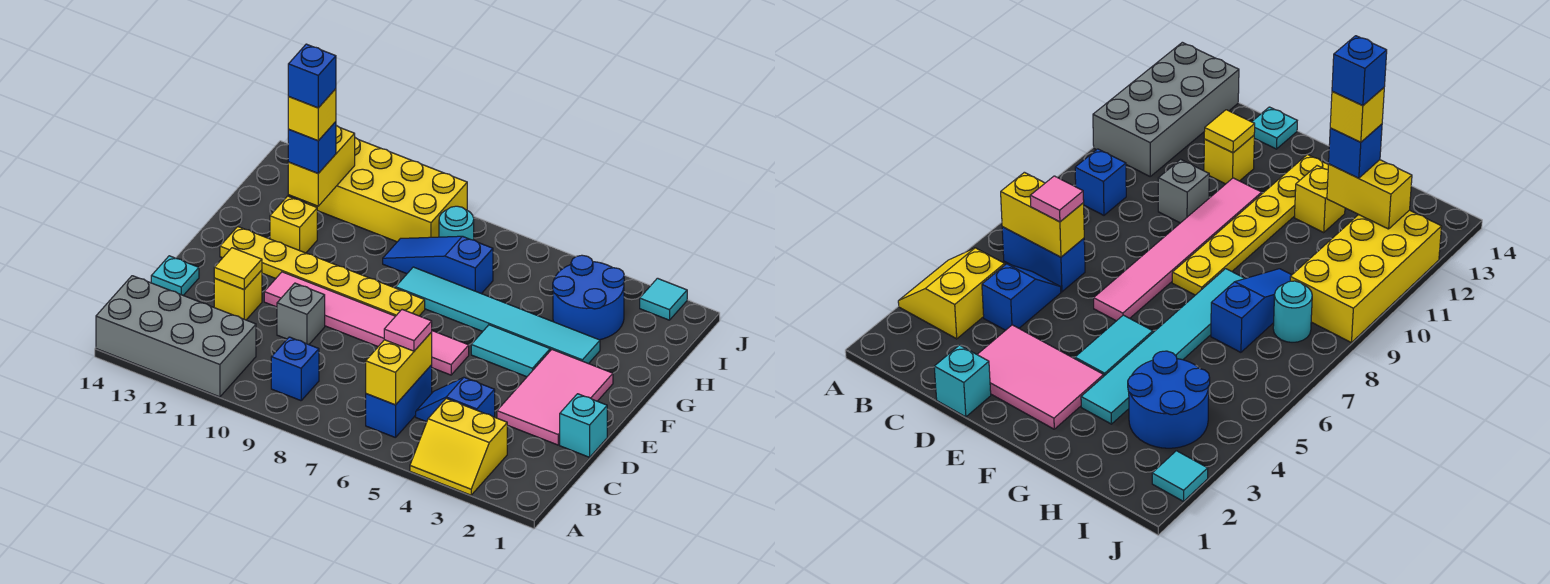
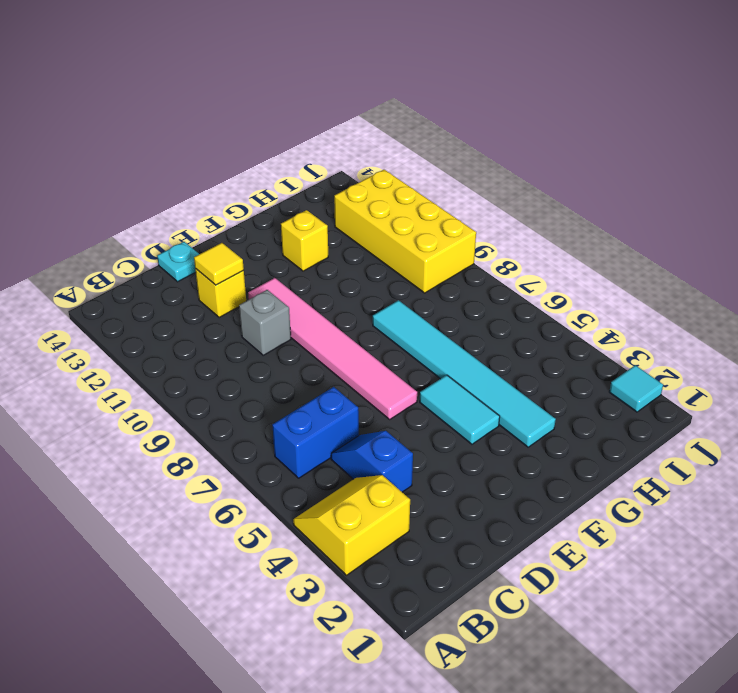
yellow slope A3:B4 level 1 top 3 -> yellow slope A3:B4 level 1 top B
none -> grey brick A11:B14 level 1
none -> blue brick B9 level 1
none -> cyan brick D1 level 1

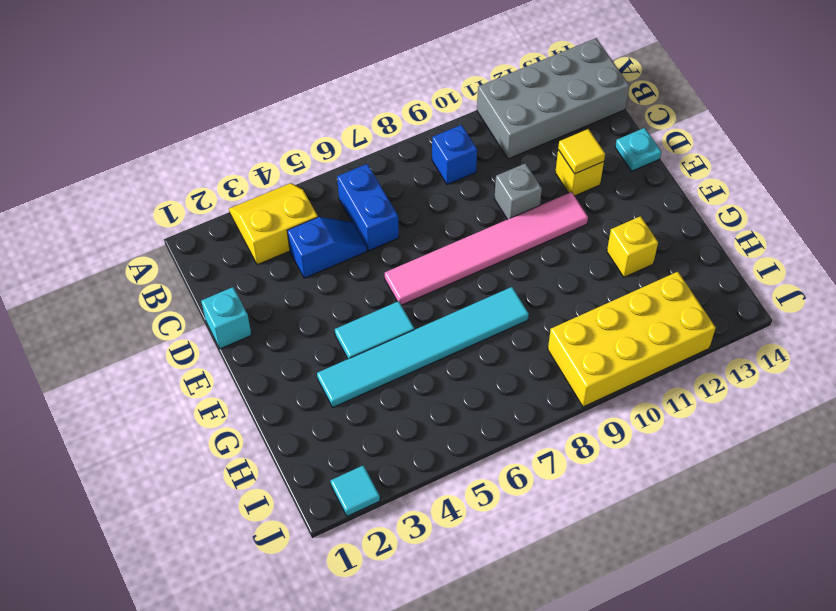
none -> pink tile D2:F3 level 1
none -> yellow plate F8:F13 level 1
none -> blue round brick H3:I4 level 1

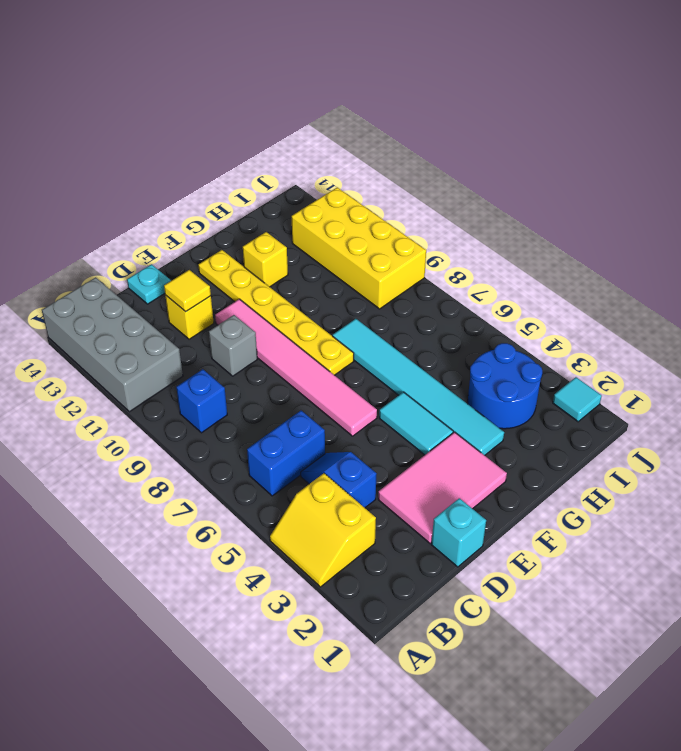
none -> blue slope H7:H9 level 1 top 7
none -> cyan round brick I8 level 1
none -> yellow brick B6:C6 level 2

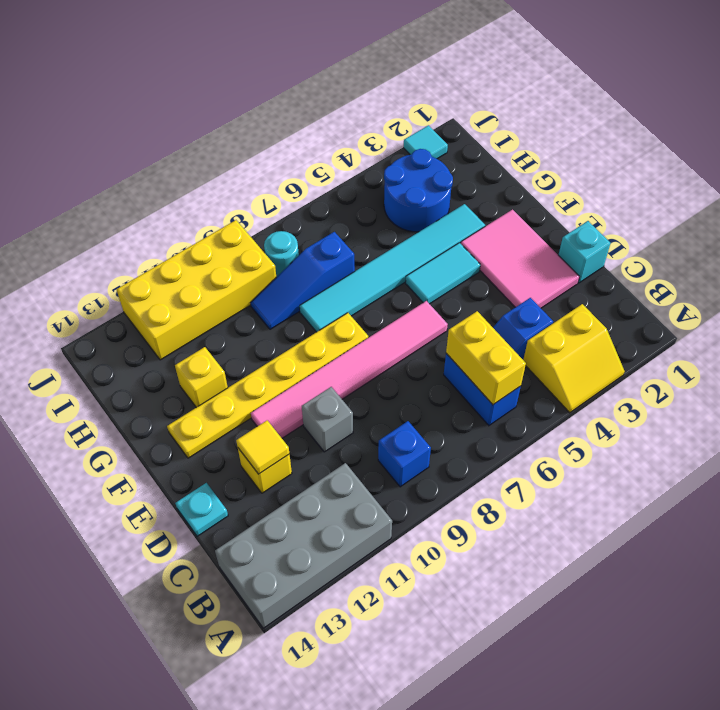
none -> yellow brick H12:I12 level 2
none -> pink tile C6 level 3
none -> blue brick H12 level 3

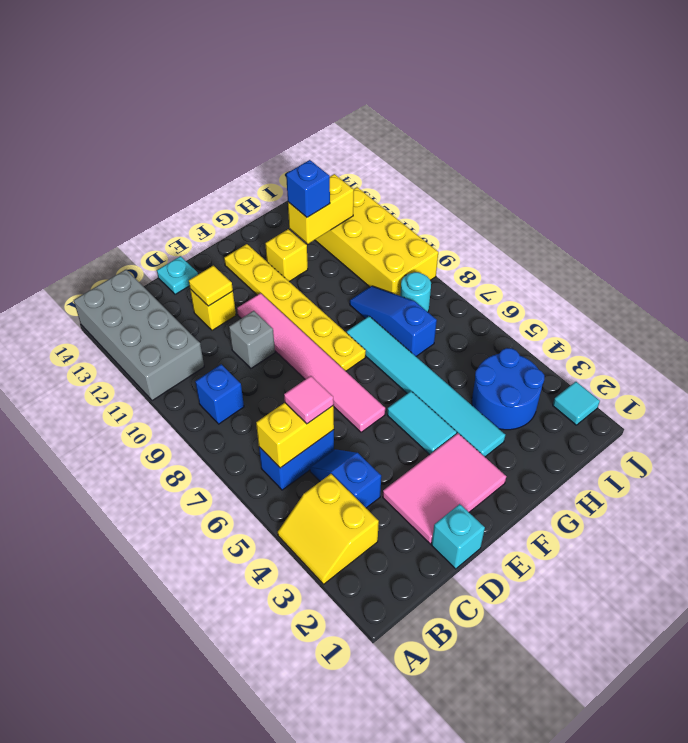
none -> yellow brick H12 level 4
none -> blue brick H12 level 5

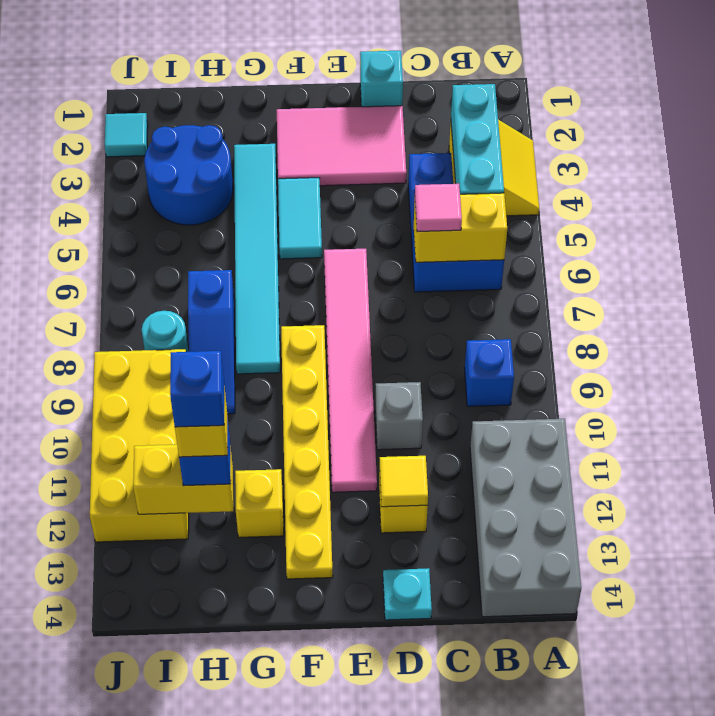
cyan brick B3:B5 level 2 -> none

